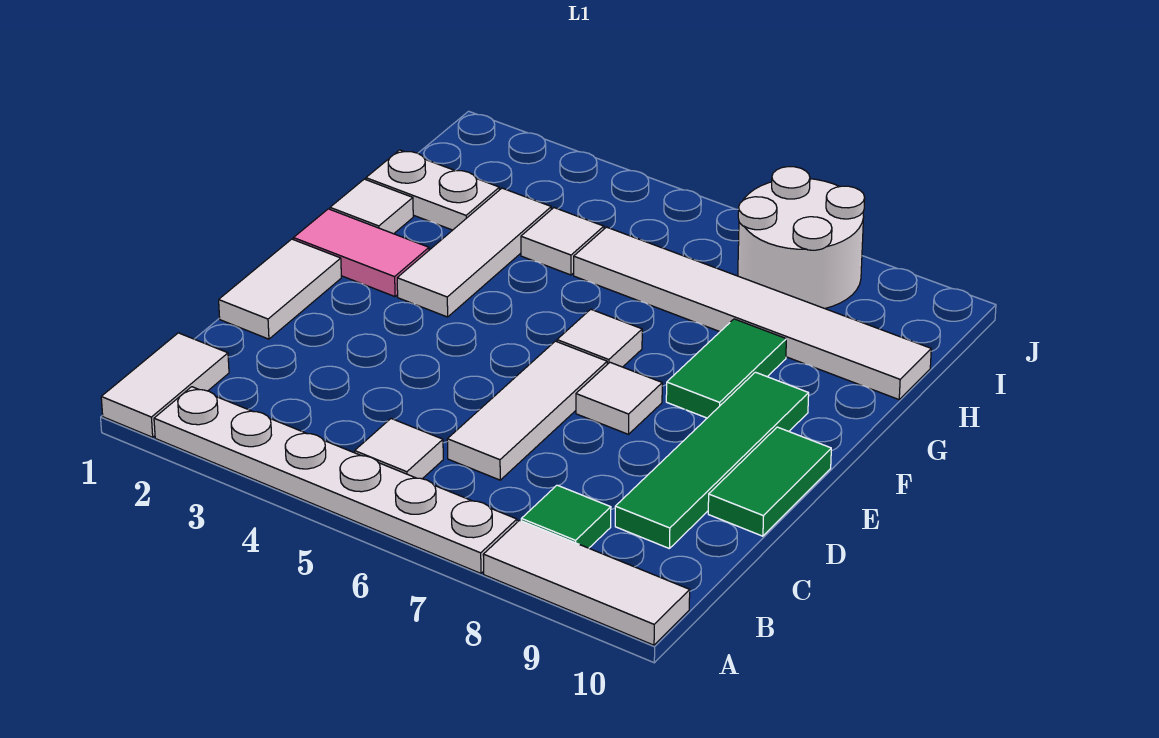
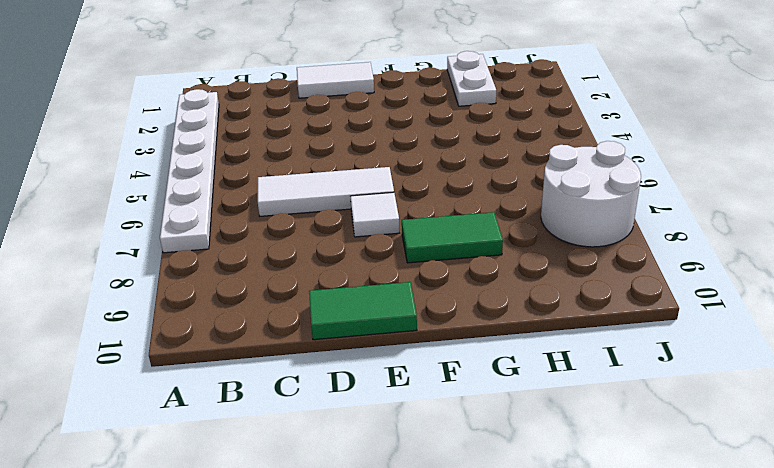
none -> white tile A1:B1 level 1
none -> white tile A8:A10 level 1
none -> white tile B5 level 1

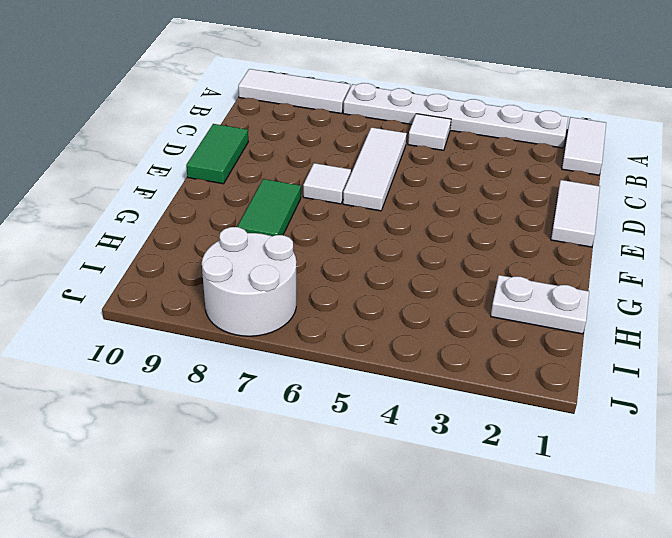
none -> green tile B8 level 1
none -> green tile C9:F9 level 1
none -> pink tile F1:F2 level 1

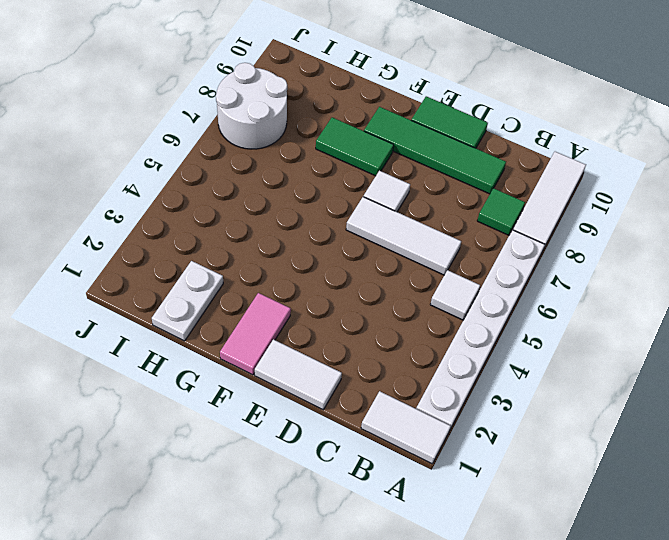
none -> white tile F3:H3 level 1
none -> white tile F6 level 1
none -> white tile G1 level 1

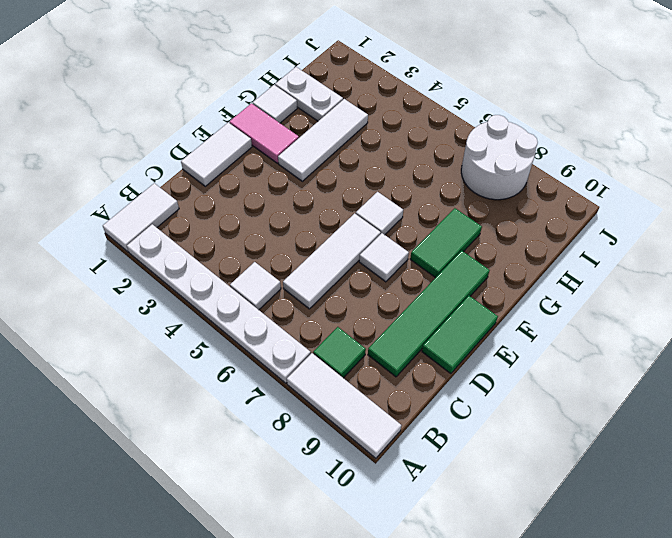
none -> white tile H4 level 1
none -> white tile H5:H10 level 1

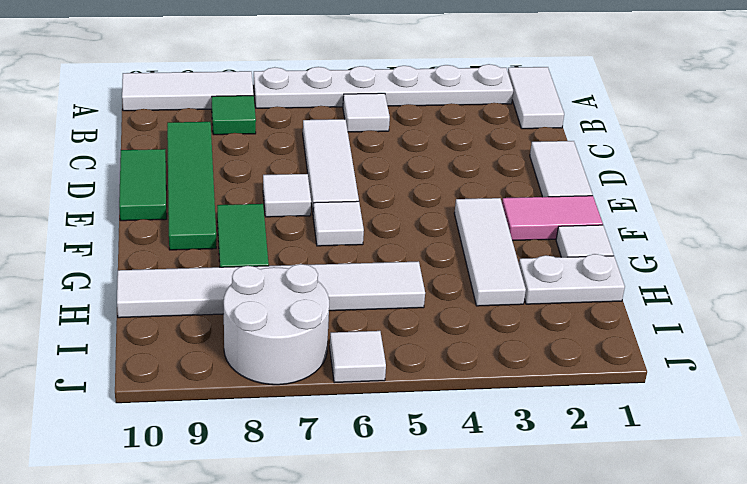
white tile J6 level 1 -> white tile H4 level 1

